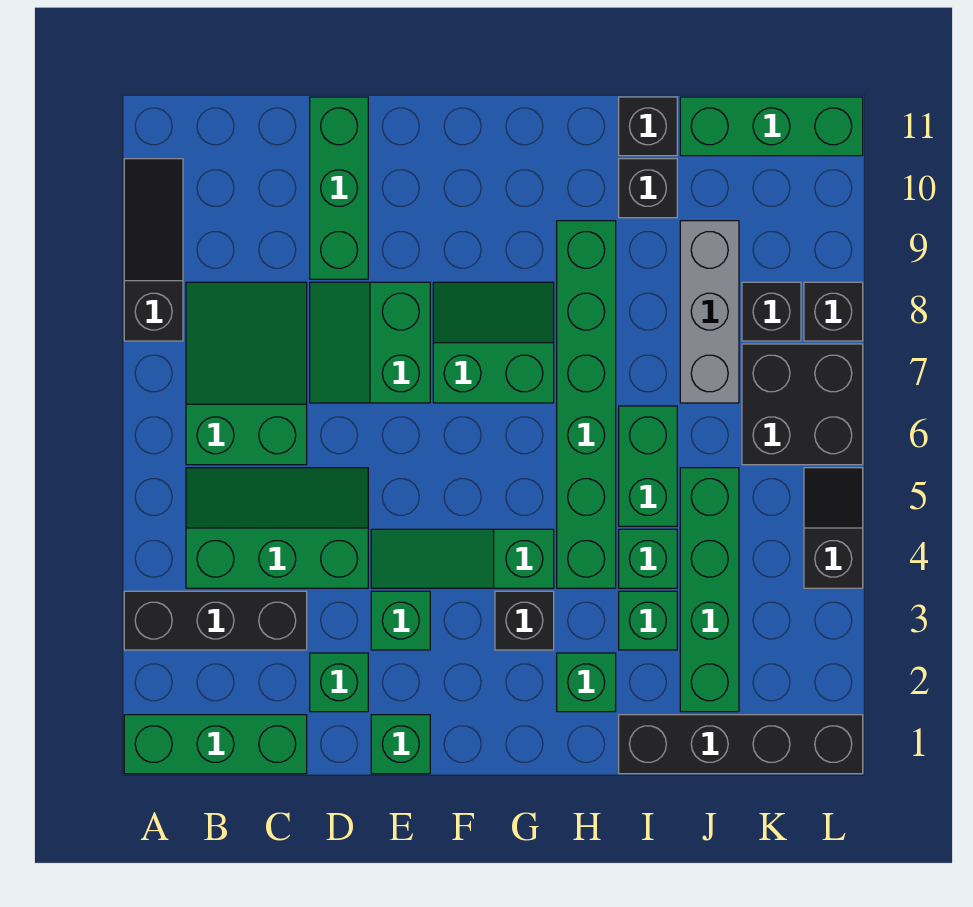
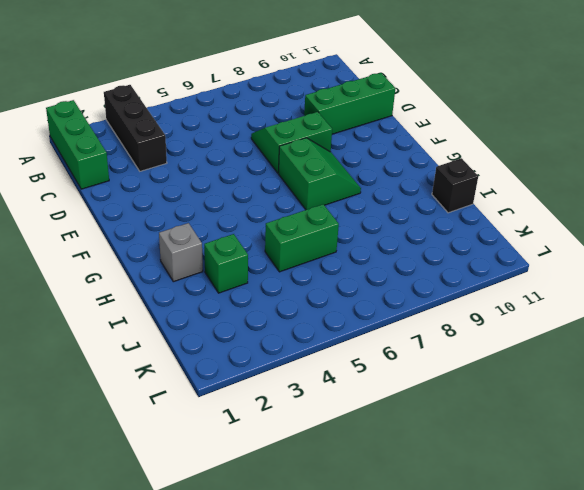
grey brick H2 level 1 -> green brick H2 level 1
none -> black slope A8:A10 level 1 top 8
none -> green slope B4:D5 level 1 top 4
none -> green slope B6:C8 level 1 top 6

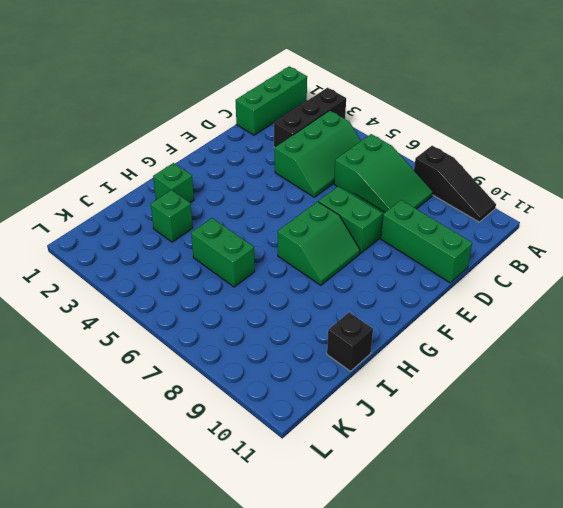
none -> green brick D2 level 1
none -> green brick E1 level 1
none -> green brick E3 level 1

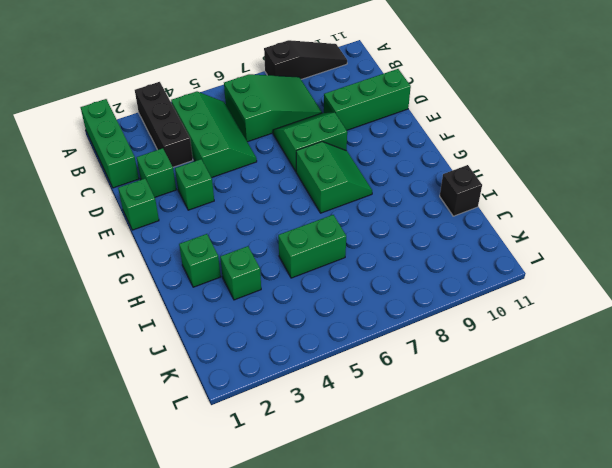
none -> green slope E4:G4 level 1 top G
none -> black brick G3 level 1
none -> green brick H4:H9 level 1

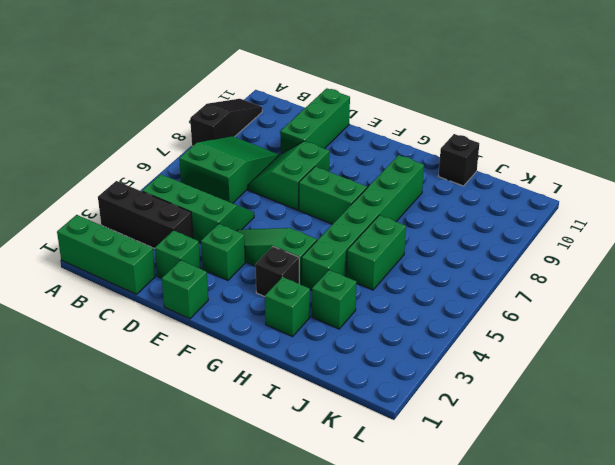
none -> black brick I1:L1 level 1
none -> green brick I4 level 1
none -> black brick I10 level 1

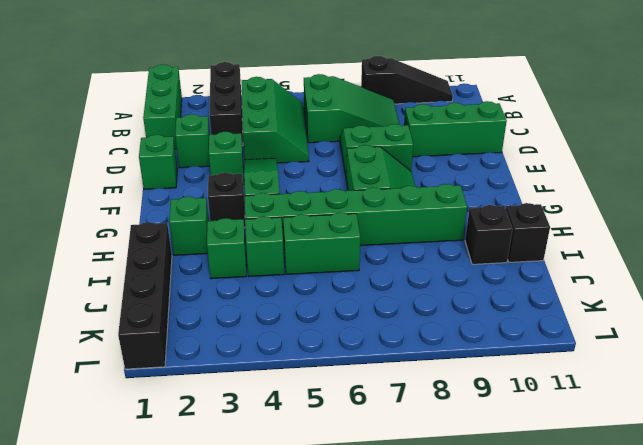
none -> green brick J2:J5 level 1
none -> grey brick J7:J9 level 1
none -> green brick J11:L11 level 1

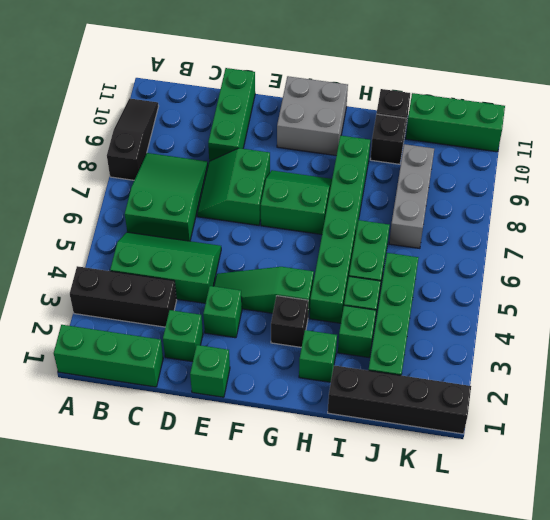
grey brick F10:G11 level 1 -> none
none -> black brick K6:L7 level 1
none -> black brick K8 level 1
none -> black slope L4:L5 level 1 top 4

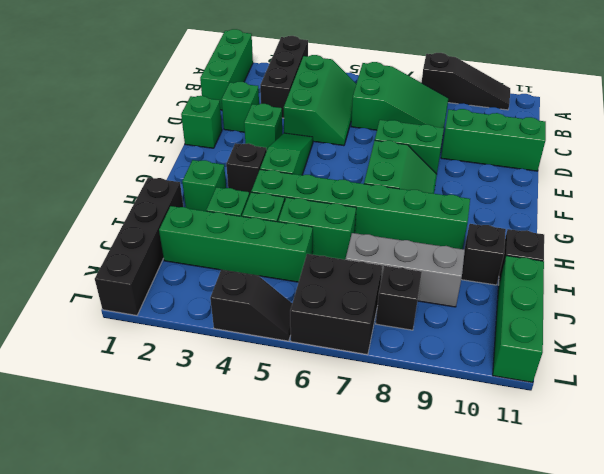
none -> black brick L8 level 1

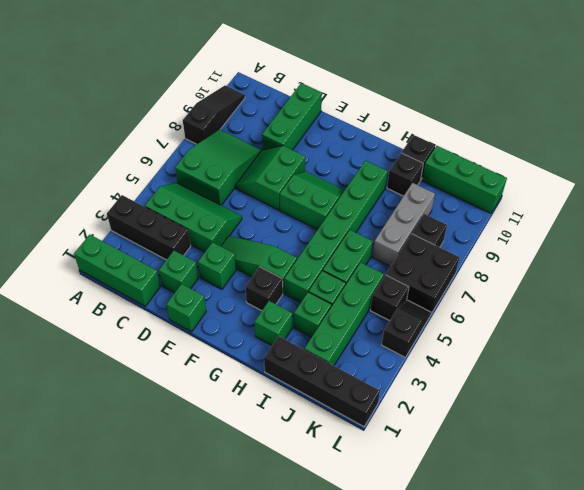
black brick K5 level 1 -> black brick L8 level 1

